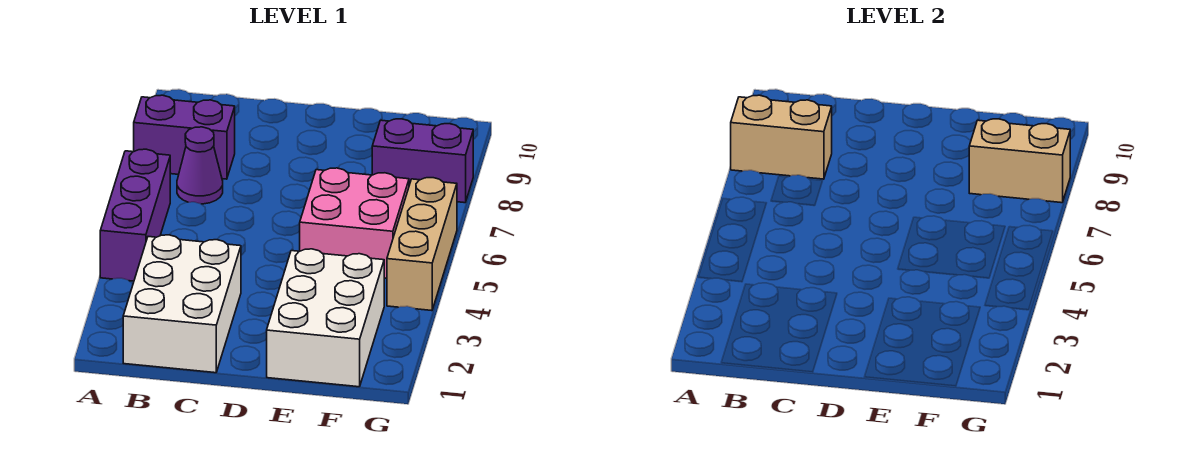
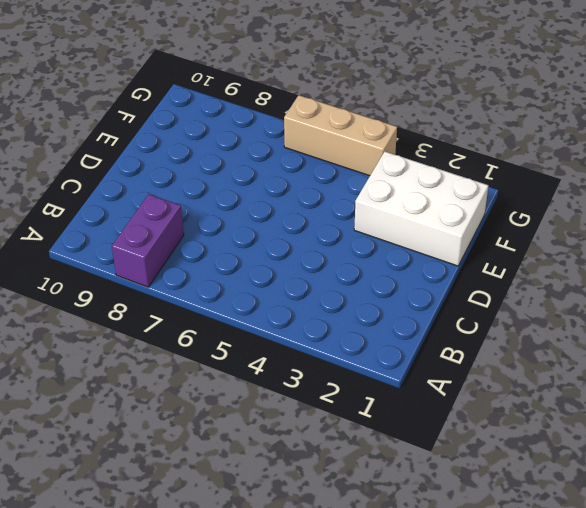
none -> purple brick A4:A6 level 1
none -> white brick B1:C3 level 1

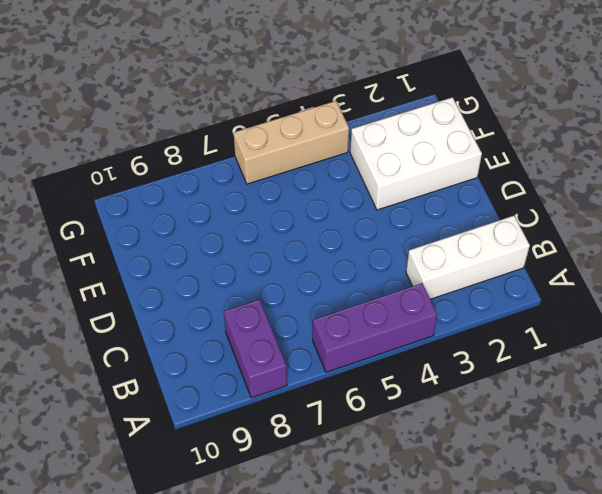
white brick B1:B3 level 1 -> white brick B1:C3 level 1
none -> purple cone B7 level 1
none -> pink brick E5:F6 level 1

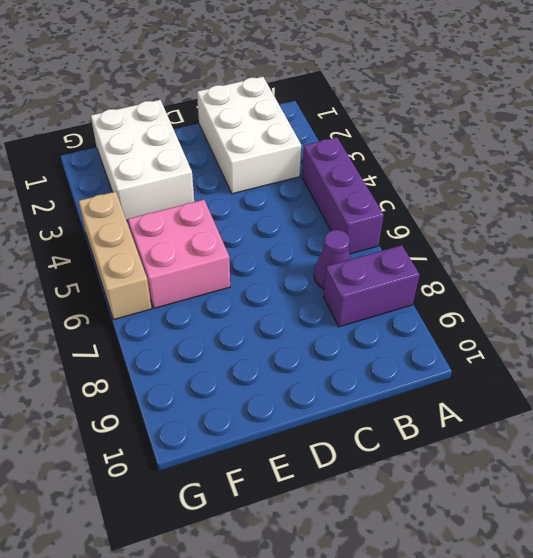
none -> purple brick F8:G8 level 1
none -> tan brick A8:B8 level 2

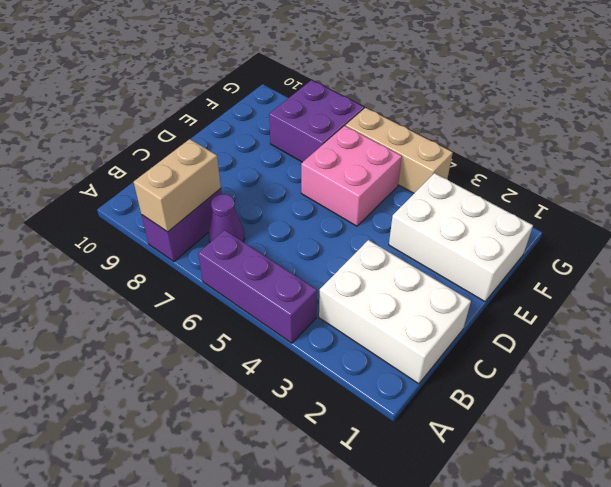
purple brick F7:G8 level 1 -> purple brick F8:G8 level 1
none -> tan brick F8:G8 level 2

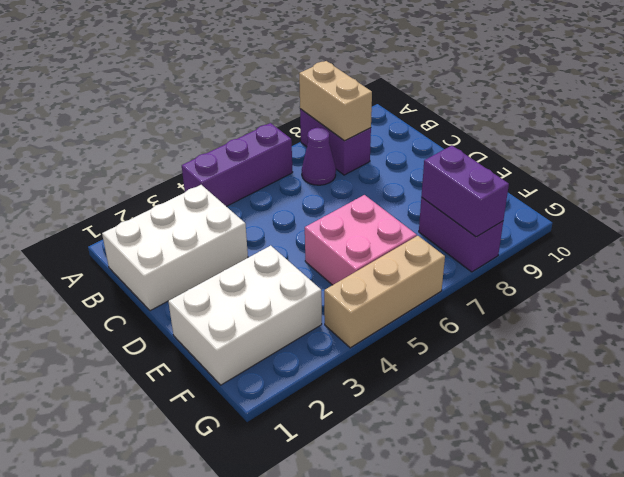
purple brick F8:G8 level 2 -> tan brick F8:G8 level 2

